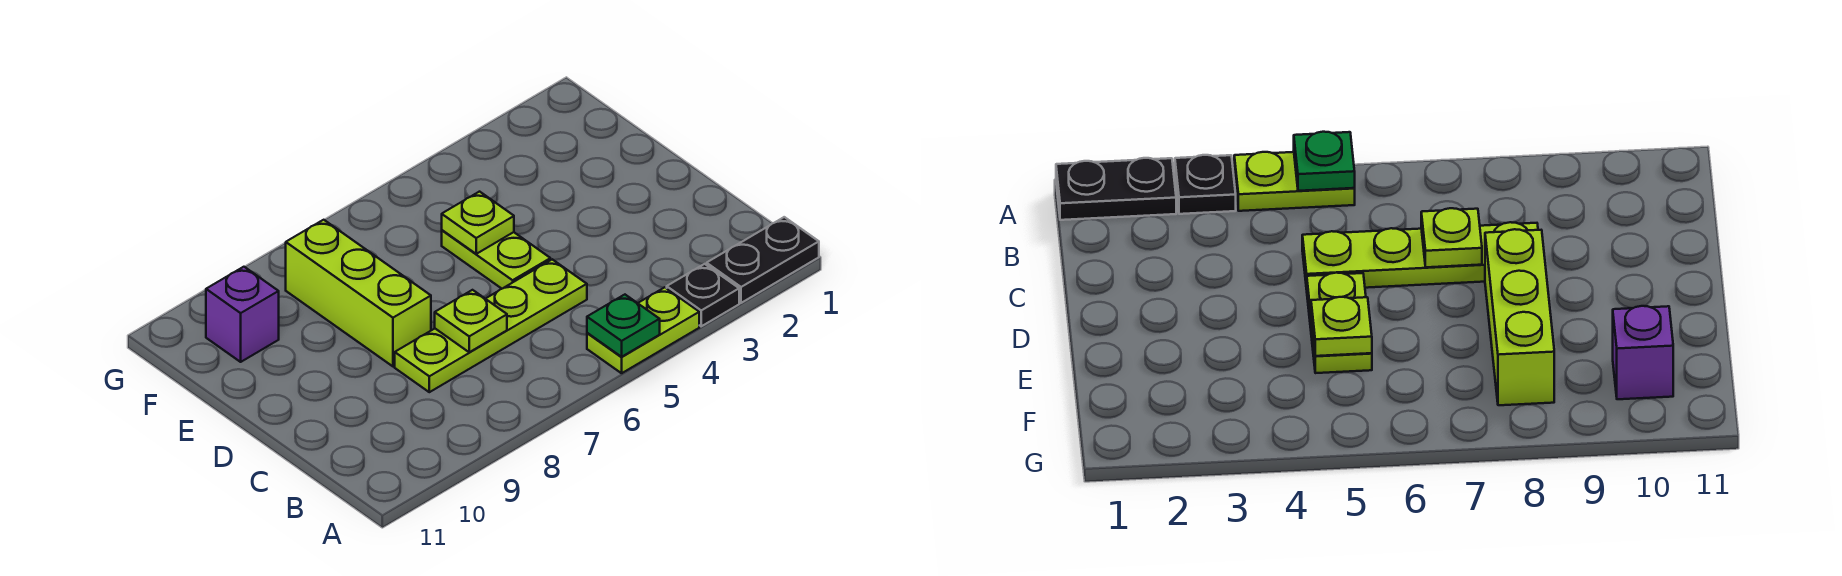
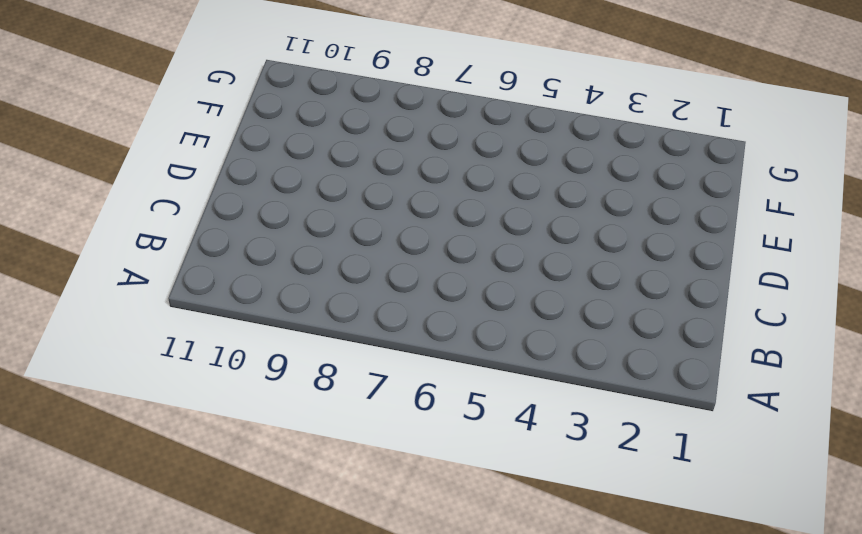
none -> black plate A1:A2 level 1
none -> black plate A3 level 1

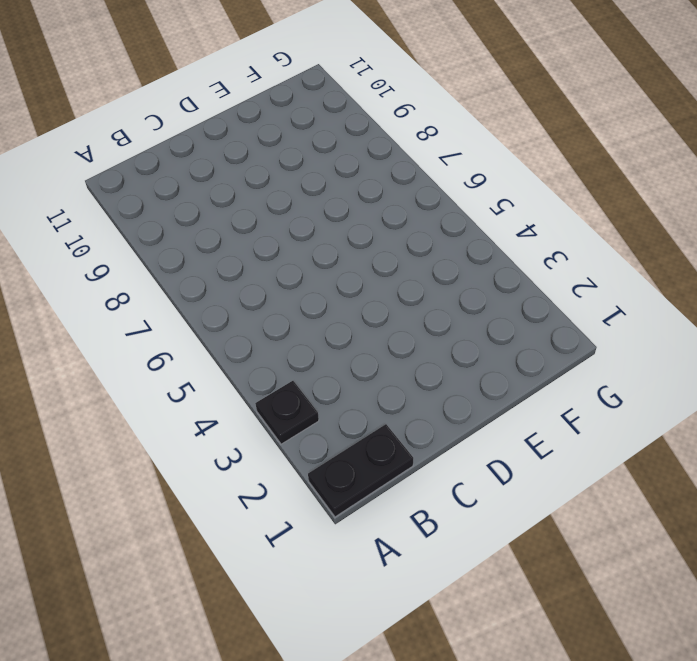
black plate A1:B1 level 1 -> black plate A1:A2 level 1
none -> lime plate A4:A5 level 1
none -> lime plate C5:C8 level 1

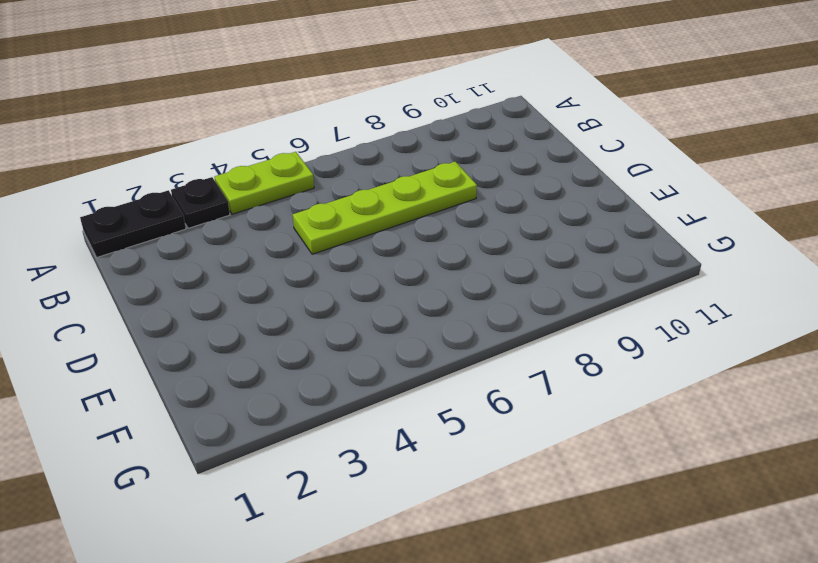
none -> lime plate D5:E5 level 1
none -> lime brick D8:F8 level 1

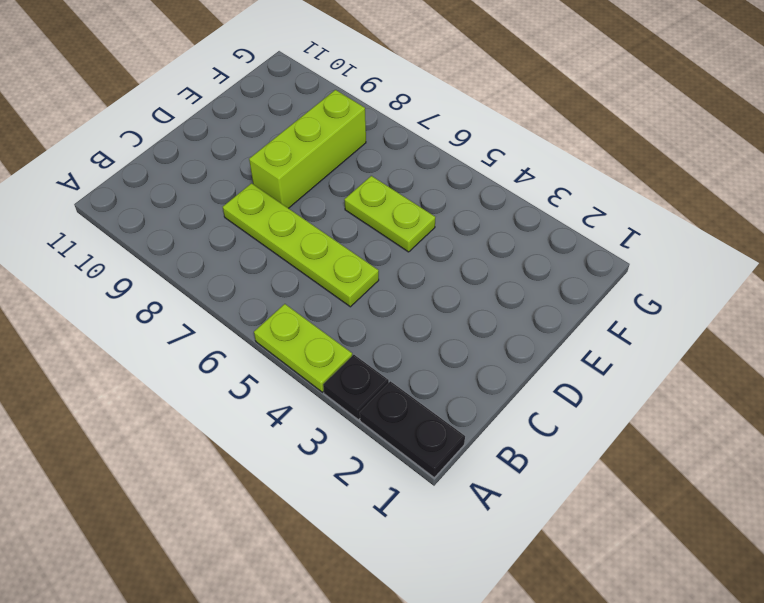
lime plate E5:E6 level 1 -> lime plate D5:E5 level 1
none -> purple brick F10 level 1
none -> green plate A5 level 2

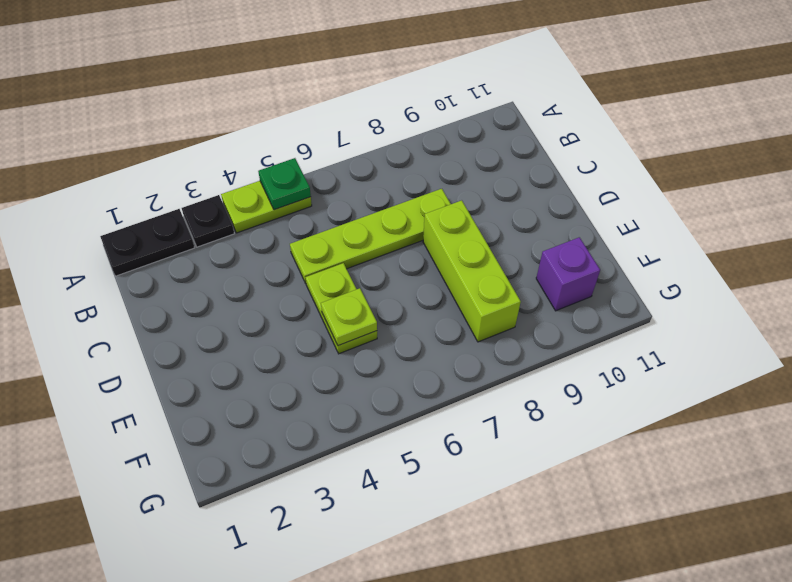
none -> lime plate C7 level 2

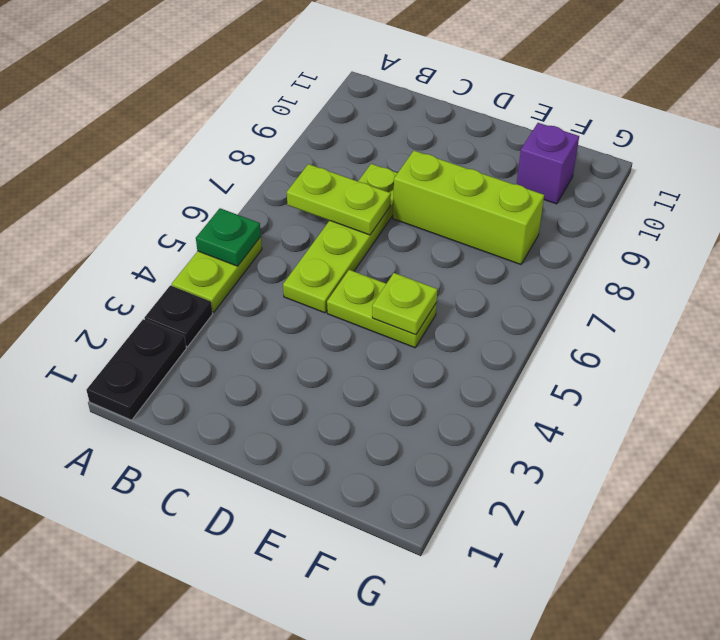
lime plate B7:C7 level 2 -> lime plate C7 level 2

